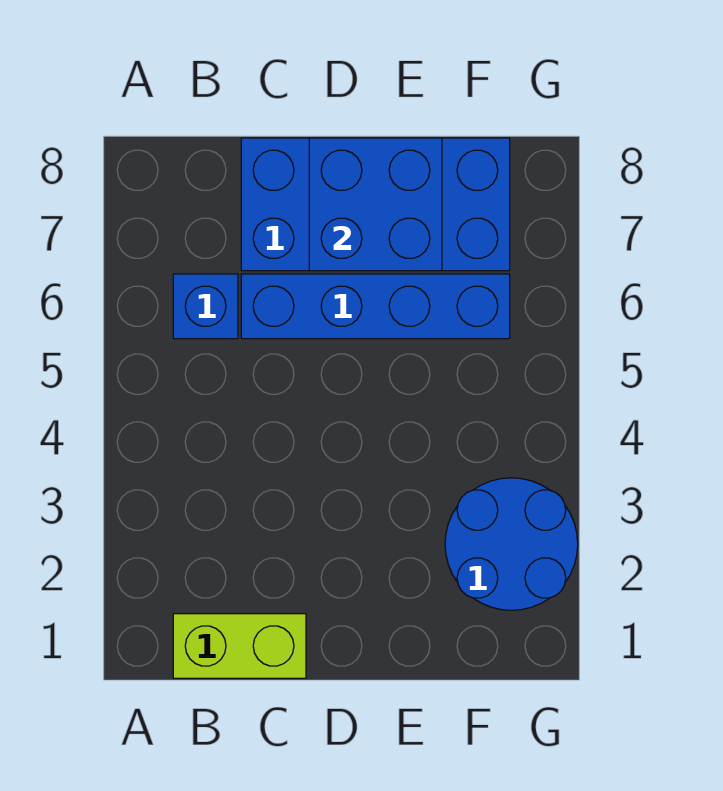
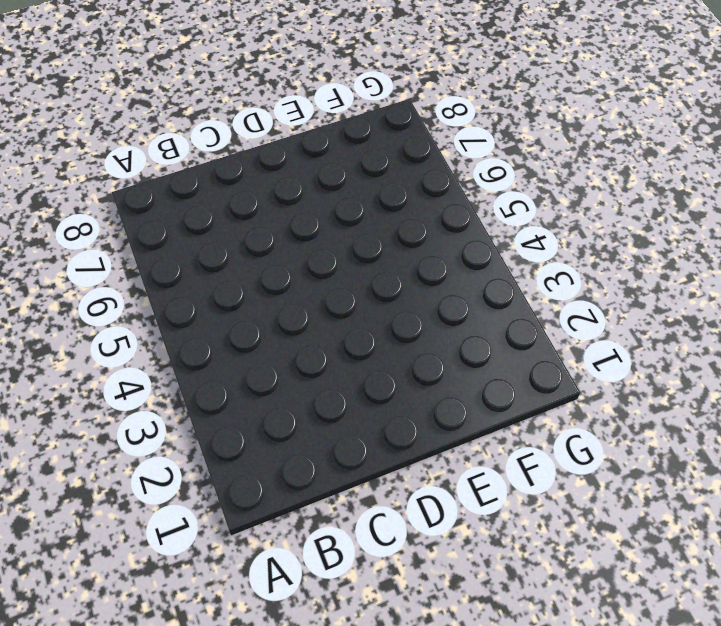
none -> lime brick B1:C1 level 1
none -> blue brick B6 level 1

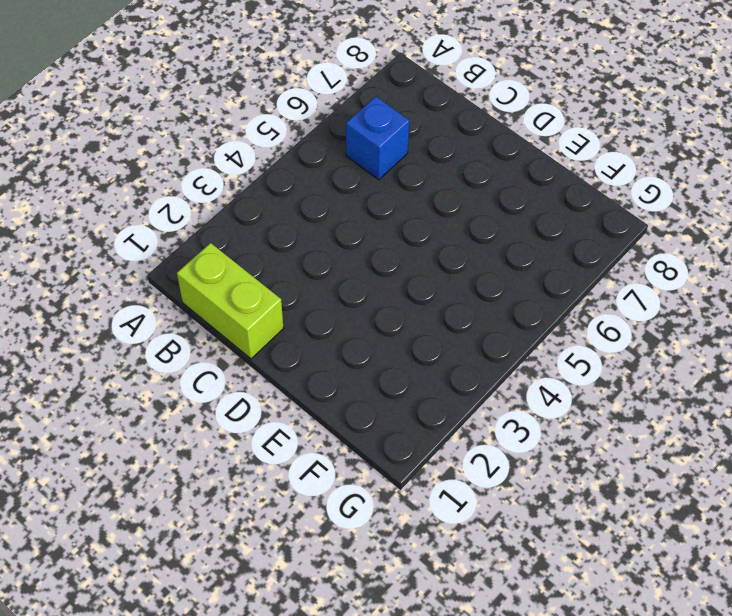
none -> blue brick C6:F6 level 1
none -> blue brick C7:F8 level 1

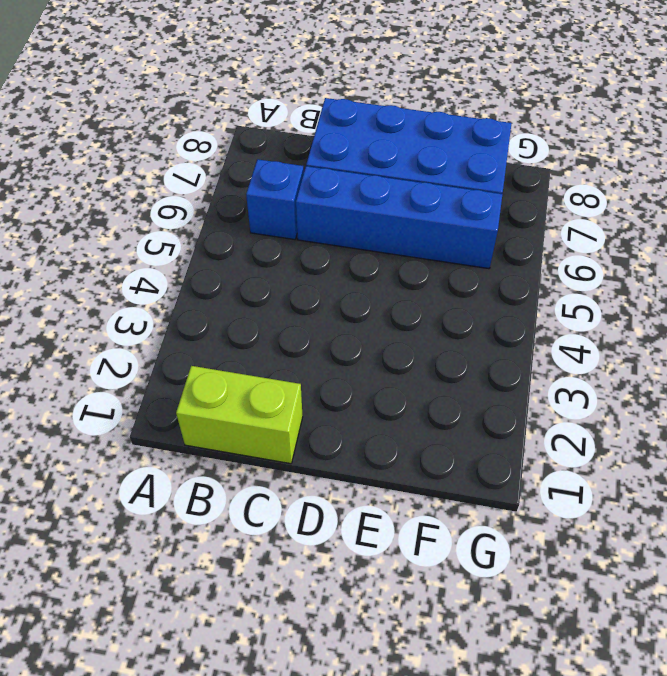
none -> blue round brick F2:G3 level 1
none -> blue brick D7:E8 level 2

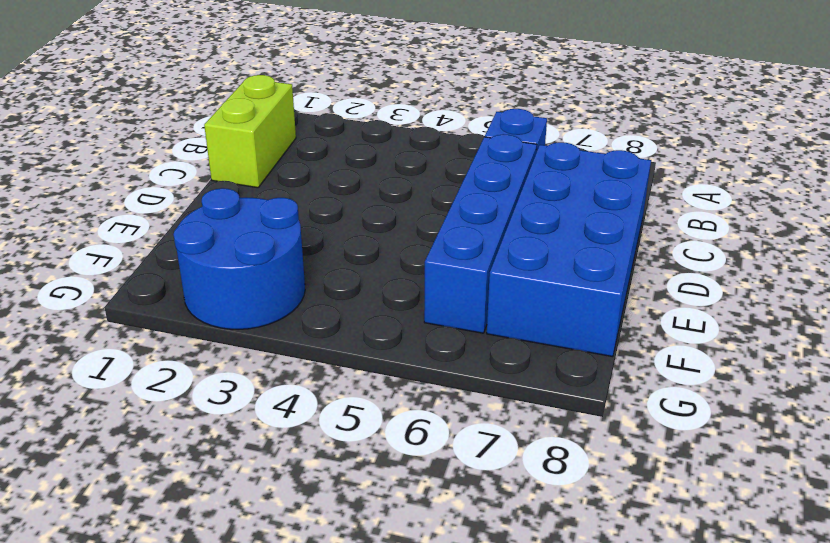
none -> blue brick D7:E8 level 2

